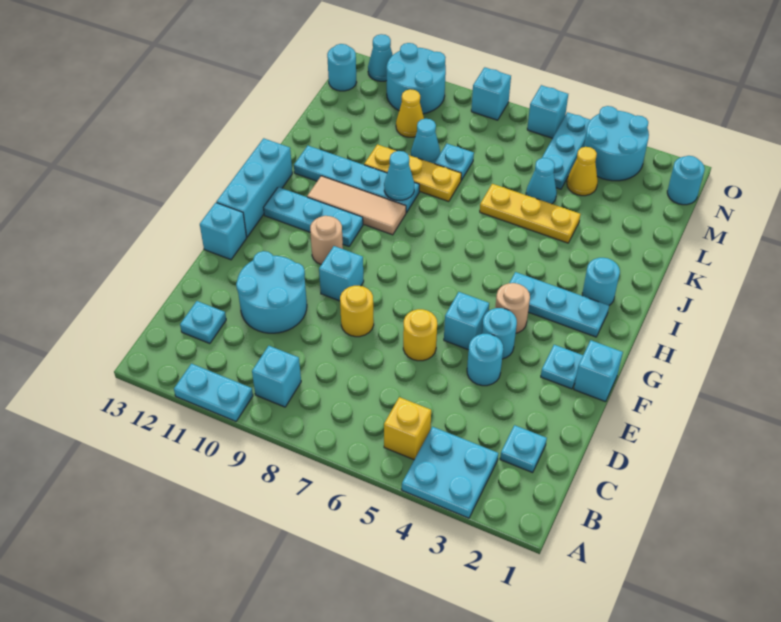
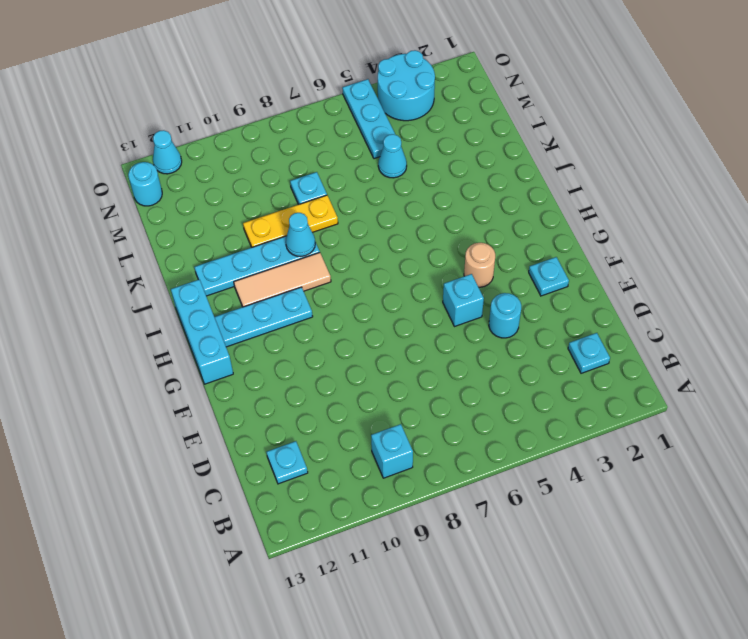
none -> cyan plate A3:B4 level 1
none -> cyan plate A10:A11 level 1
none -> yellow brick B5 level 1
none -> cyan round brick D10:E11 level 1

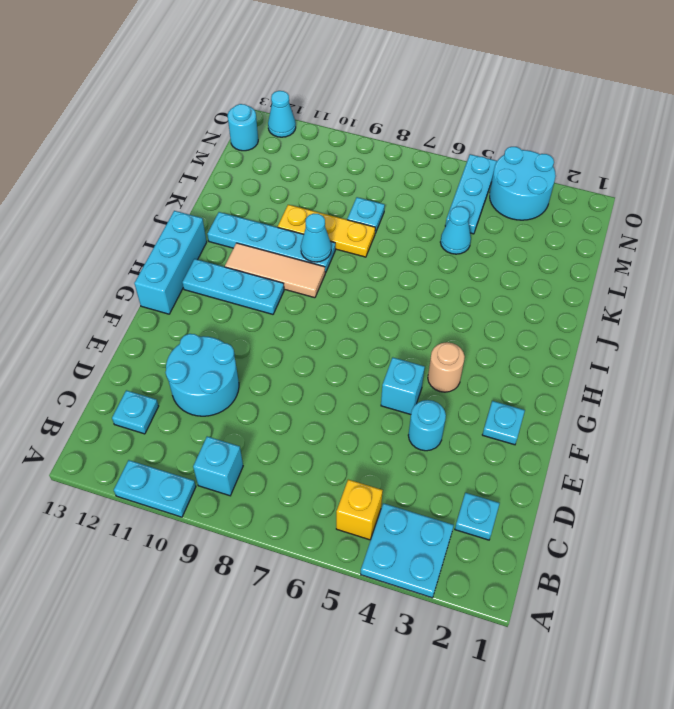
none -> yellow round brick E6 level 1
none -> yellow round brick E8 level 1
none -> cyan brick F1 level 1
none -> cyan round brick F4 level 1

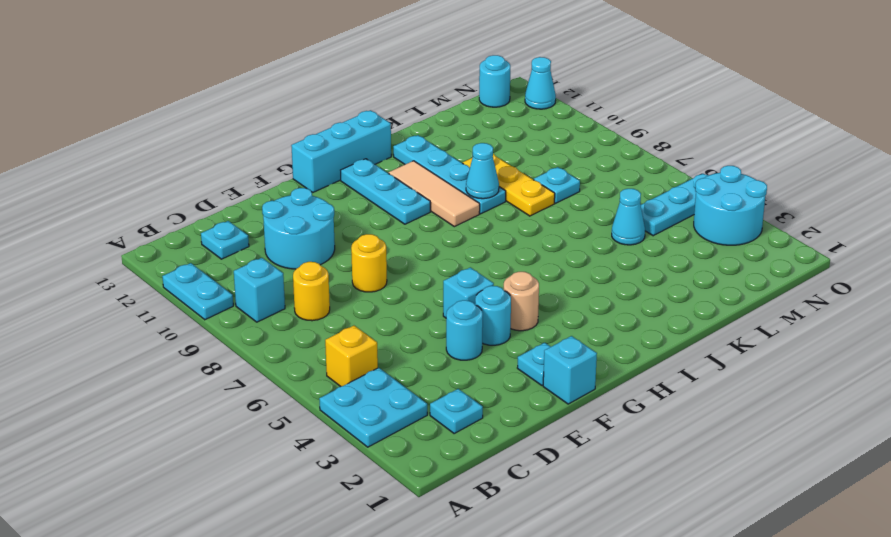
yellow round brick C8 level 1 -> yellow round brick E6 level 1
none -> cyan brick F9 level 1
none -> cyan brick F13 level 1
none -> tan round brick G10 level 1
none -> cyan plate H2:H4 level 1

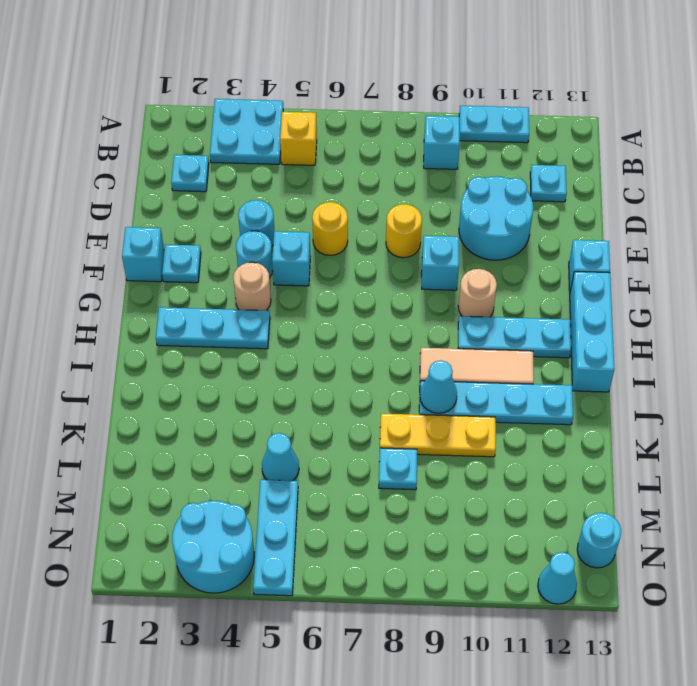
none -> cyan round brick I2 level 1
none -> yellow plate K4:K6 level 1
none -> cyan cone L9 level 1
none -> yellow cone M4 level 1

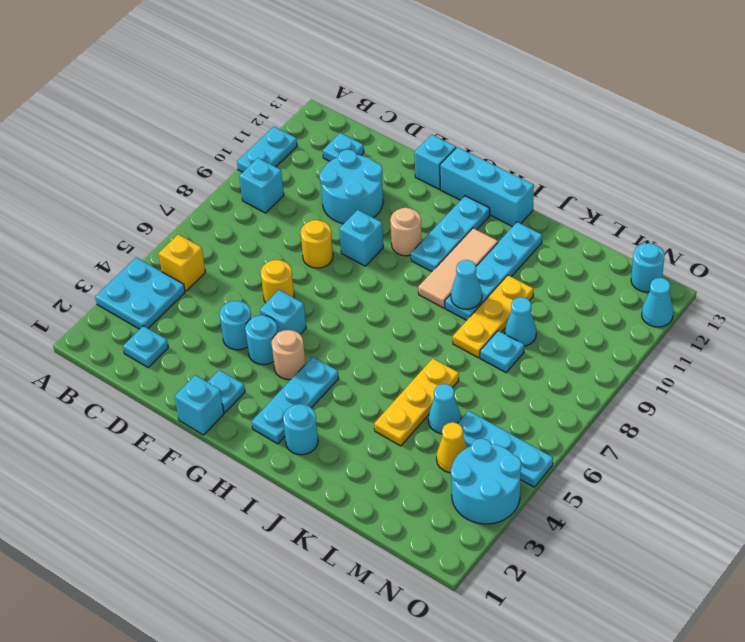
none -> yellow cone M10 level 1
none -> cyan round brick N1 level 1
none -> cyan round brick N10:O11 level 1
none -> cyan brick O6 level 1

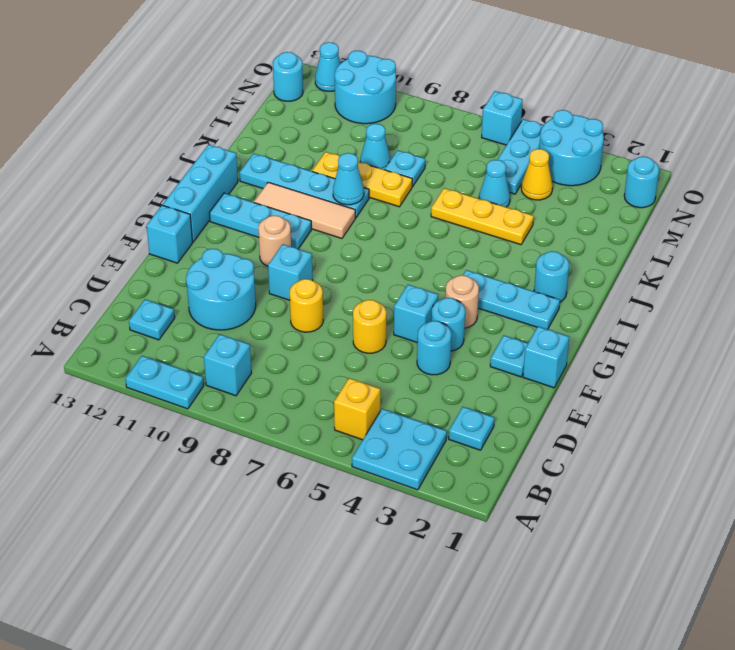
none -> yellow cone M10 level 1
none -> cyan brick O8 level 1

